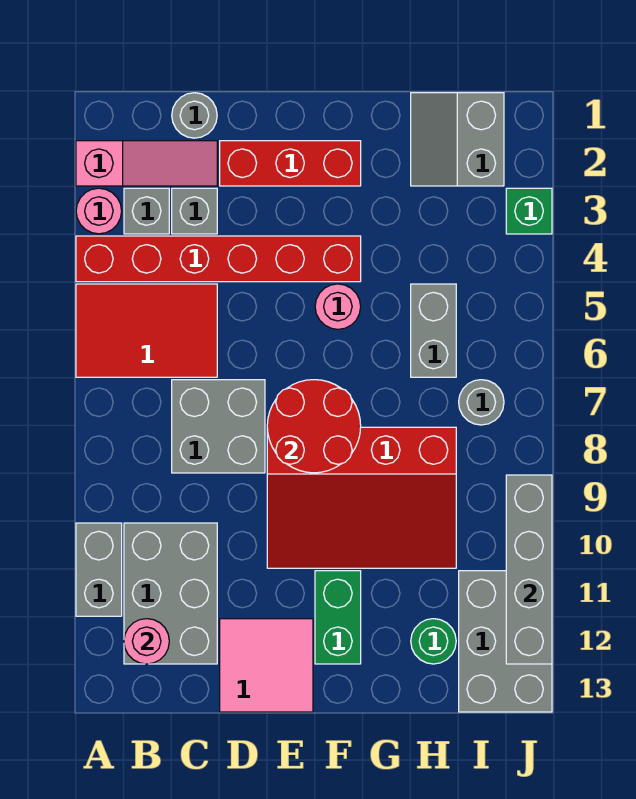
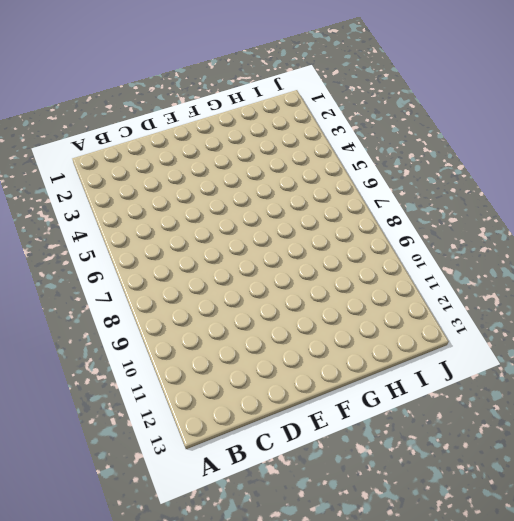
none -> pink slope A2:C2 level 1 top A
none -> pink round brick A3 level 1
none -> red brick A4:F4 level 1

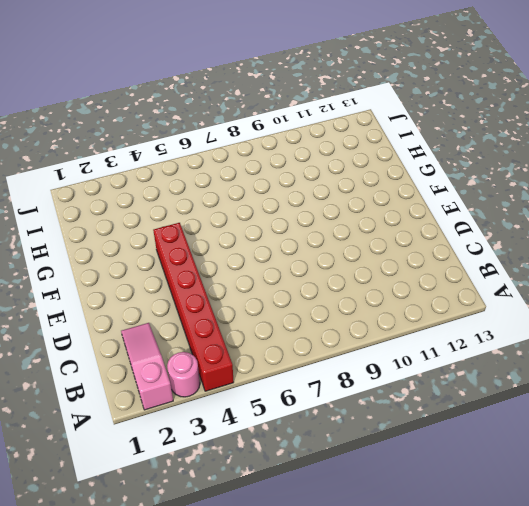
none -> red tile A5:C6 level 1
none -> grey brick A10:A11 level 1
none -> grey brick B3 level 1

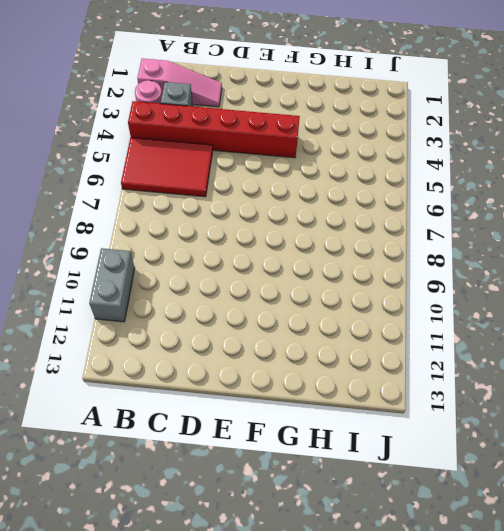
none -> grey brick B10:C12 level 1
none -> grey round brick C1 level 1
none -> grey brick C3 level 1

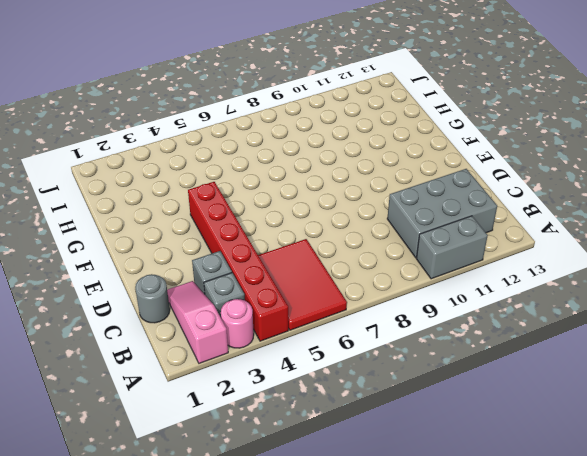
none -> grey brick C7:D8 level 1
none -> red brick D2:F2 level 1
none -> pink tile D12:E13 level 1

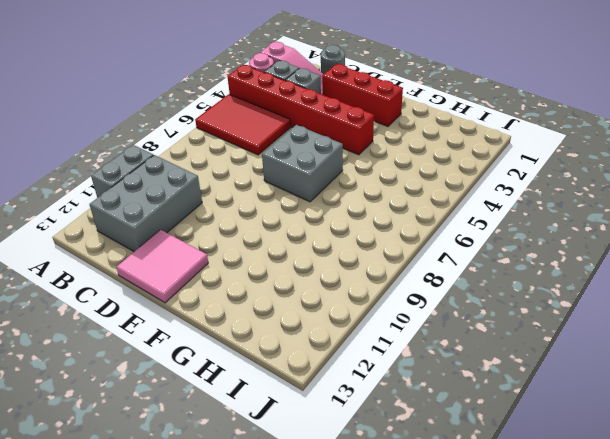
grey brick E6:F7 level 1 -> grey brick C7:D8 level 1
none -> red slope E8:H10 level 1 top 8
none -> pink round brick F5 level 1
none -> green brick F11:F12 level 1

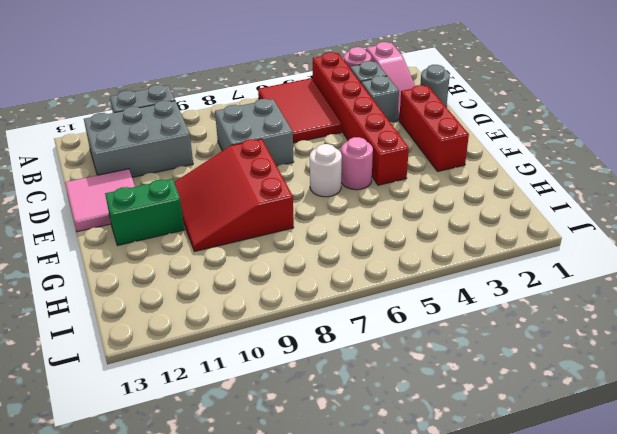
red slope E8:G10 level 1 top 8 -> red slope E8:H10 level 1 top 8
white round brick F6 level 1 -> none
none -> grey slope H1:I2 level 1 top I
none -> grey brick H5:H6 level 1
none -> green round brick H12 level 1

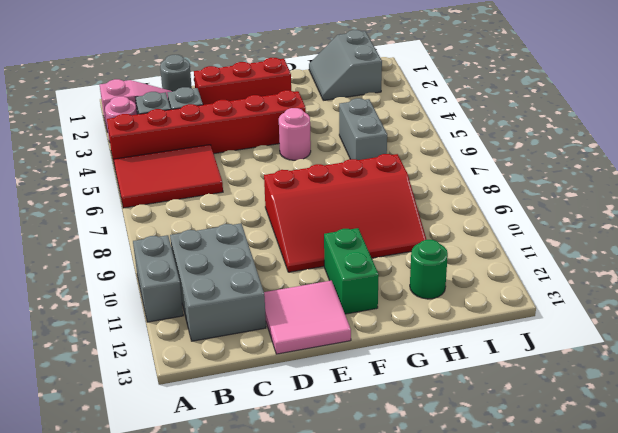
none -> grey brick C7:D8 level 1
none -> grey round brick I7 level 1
none -> grey brick I11:J13 level 1

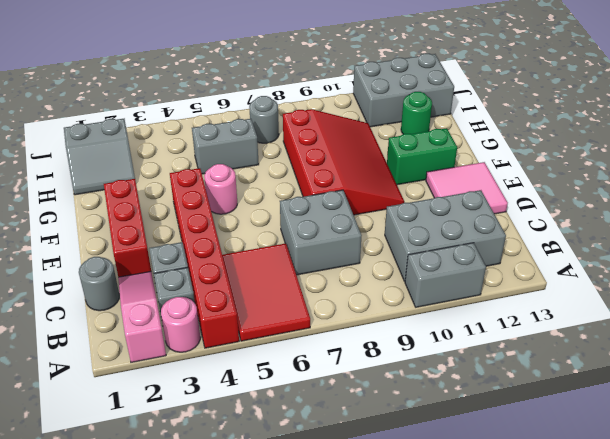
none -> green brick J3 level 1
none -> pink round brick B12 level 2
none -> red round brick E7:F8 level 2

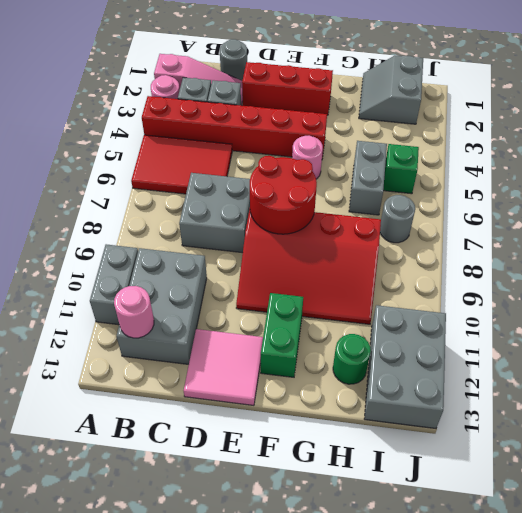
green brick I5 level 1 -> green brick J3 level 1
none -> grey brick J9:J12 level 2

